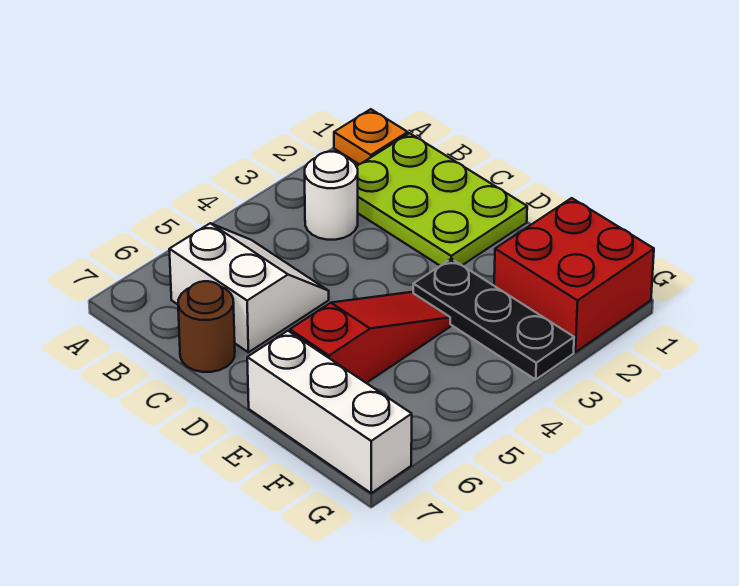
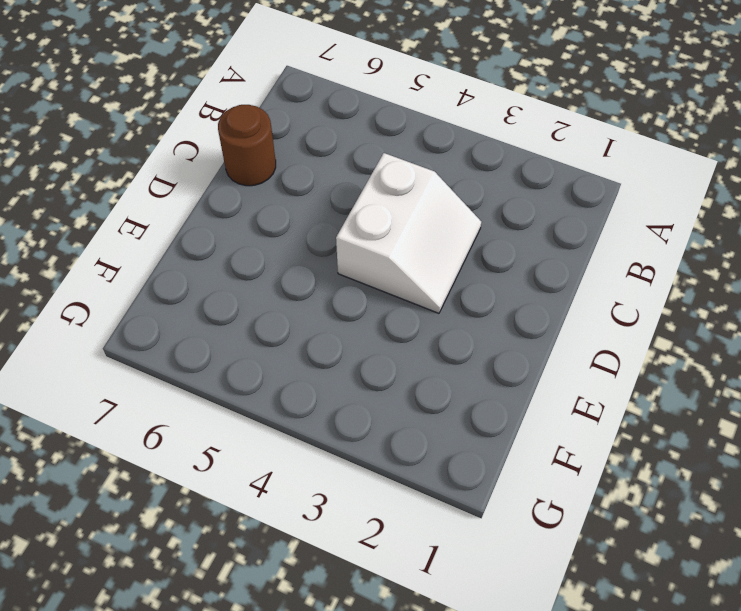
white slope C3:D4 level 1 top 4 -> white slope B5:C6 level 1 top 6
none -> orange plate A1 level 1
none -> lime plate B1:D2 level 1

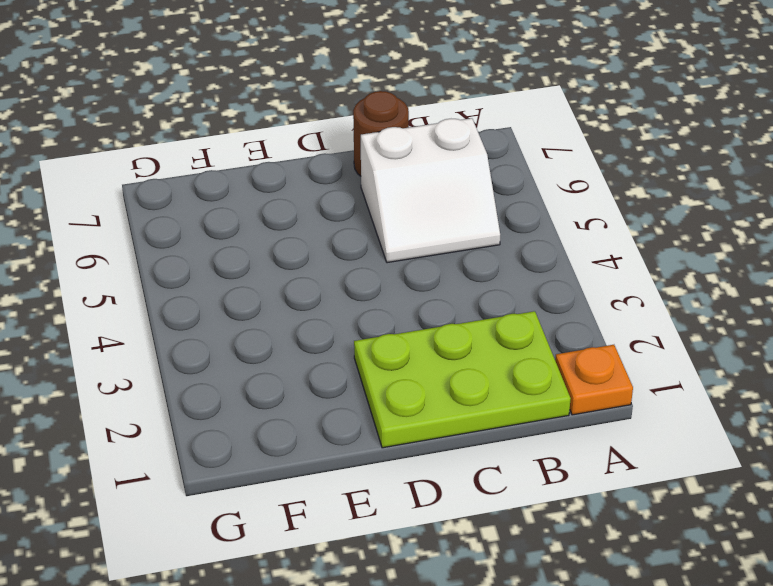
none -> white round brick B3 level 1
none -> black plate E3:G3 level 1

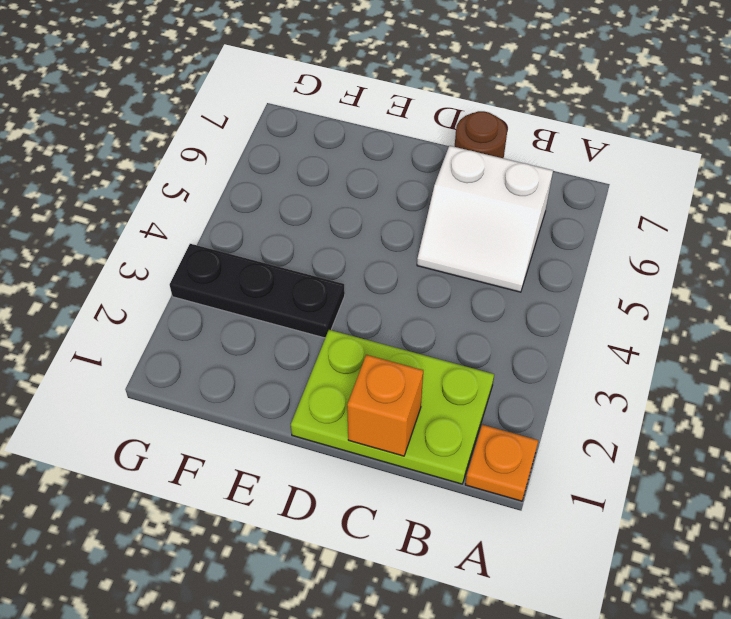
orange brick C1 level 2 -> none
none -> white round brick B3 level 1
none -> red slope E4:E6 level 1 top 6

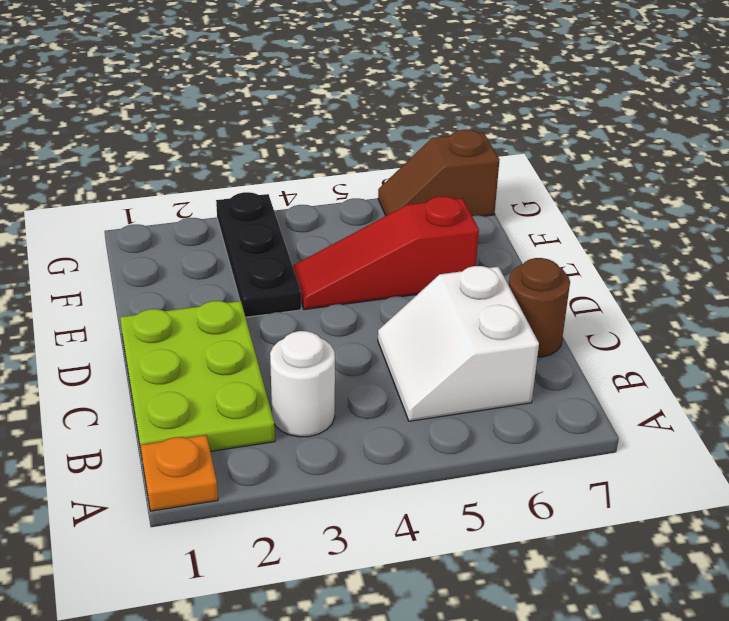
brown slope G6:G7 level 1 top 7 -> white brick E7:G7 level 1
none -> red brick F1:G2 level 1

